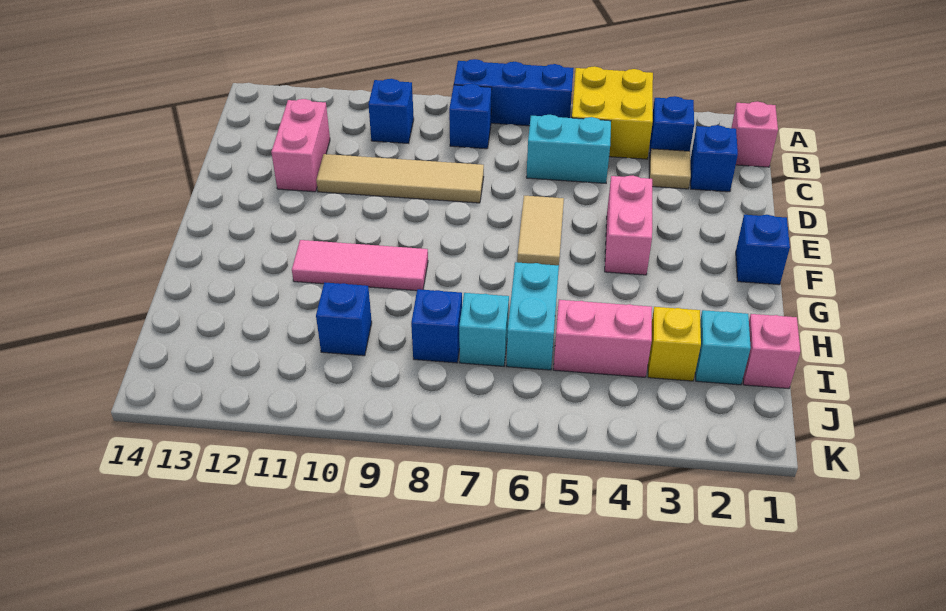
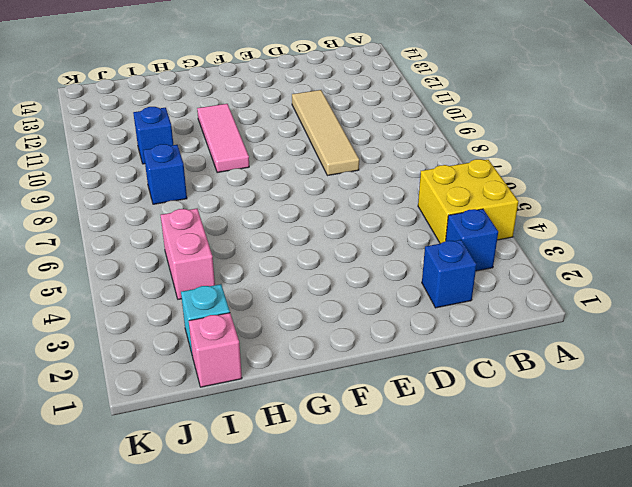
none -> blue brick A6:A8 level 1
none -> pink brick B1 level 1
none -> blue brick B8 level 1

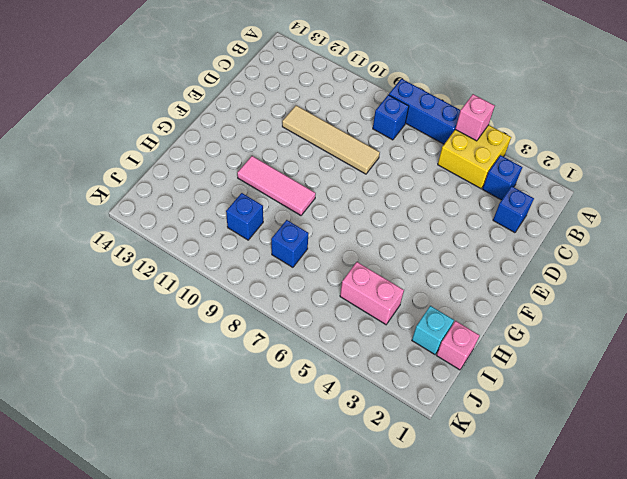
pink brick A5 level 2 -> pink brick B1 level 1
none -> blue brick B10 level 1
none -> tan tile C3 level 1
none -> cyan brick C5:C6 level 1

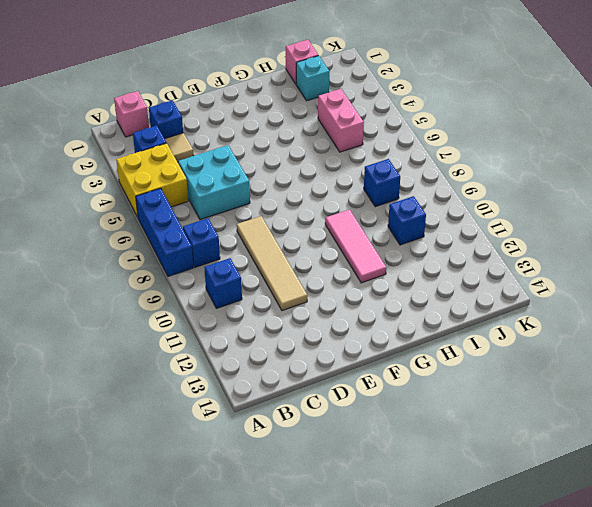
cyan brick C5:D6 level 1 -> cyan brick C5:C6 level 1
none -> pink brick C12:D12 level 1
none -> pink brick E4:F4 level 1
none -> tan tile E6:F6 level 1

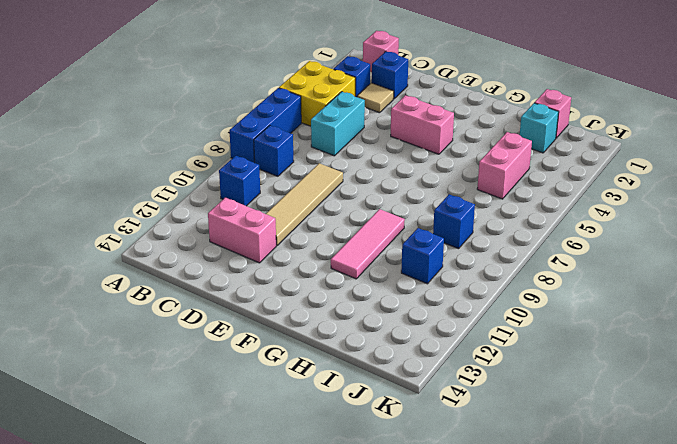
none -> tan tile E6:F6 level 1
none -> blue brick F1 level 1
none -> cyan brick H6:I6 level 1

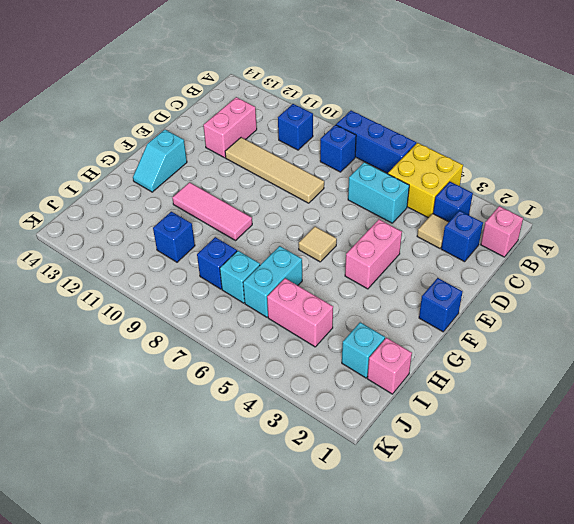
tan tile F6 level 1 -> tan tile E6:F6 level 1
cyan slope F13:G13 level 1 top F -> none
none -> yellow brick I3 level 1

